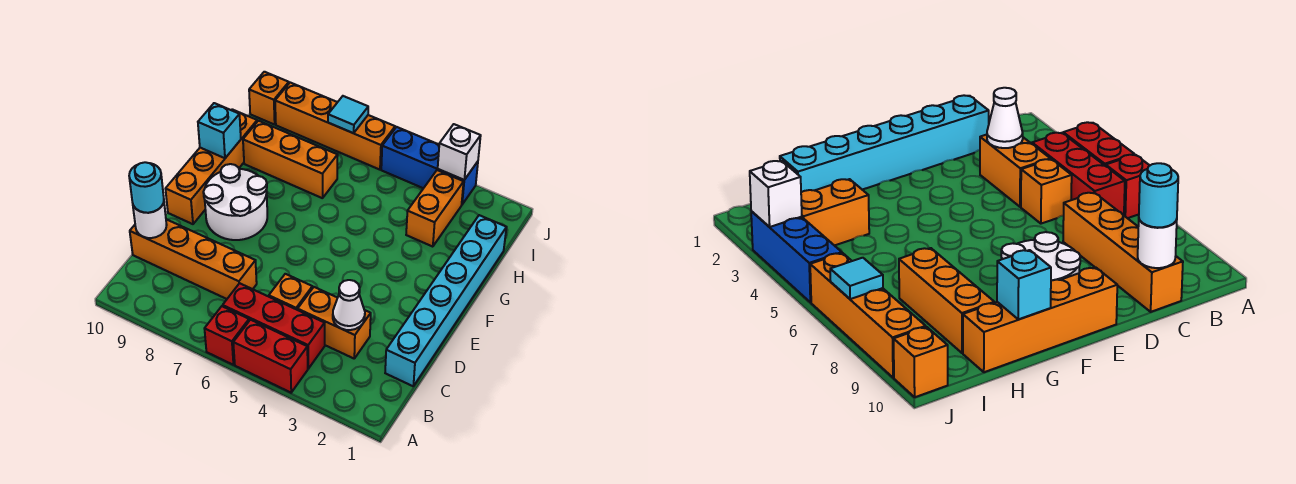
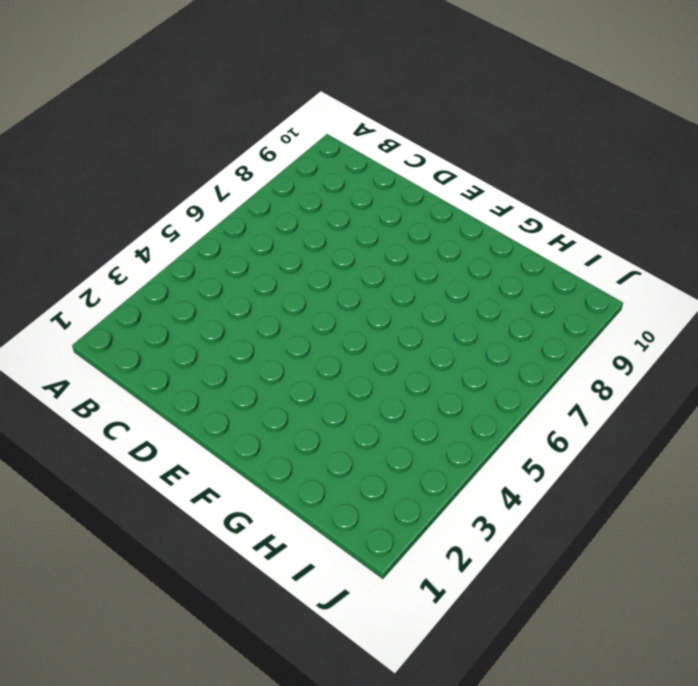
none -> red brick A4:A5 level 1
none -> red brick A6 level 1
none -> red brick B4:B6 level 1

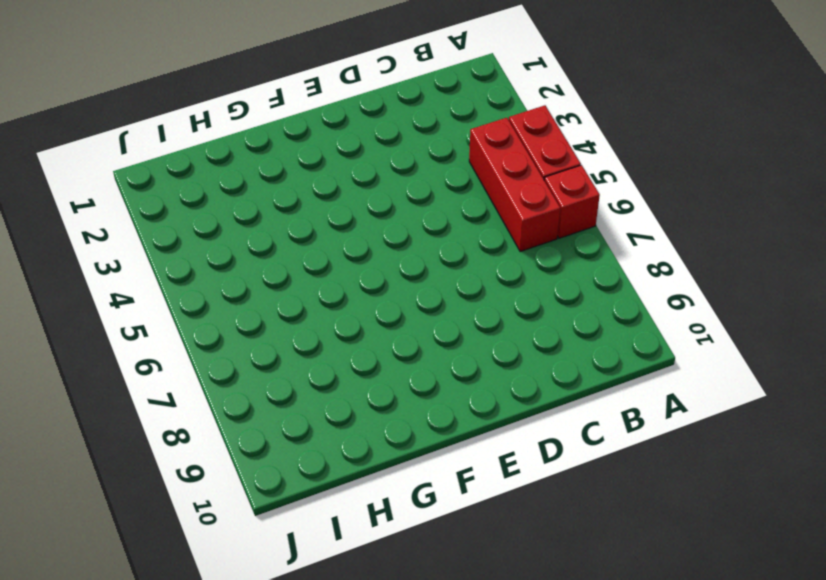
none -> cyan brick C1:H1 level 1
none -> orange brick C3:C4 level 1
none -> orange brick C5 level 1

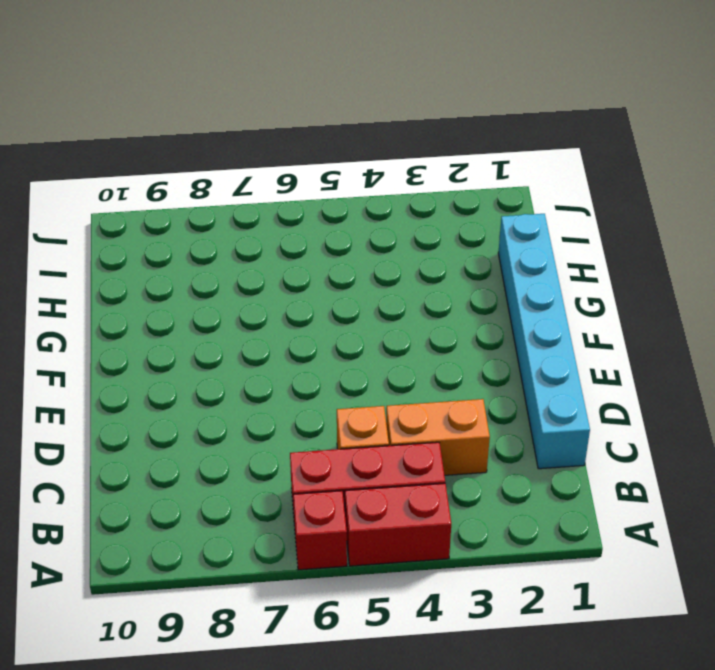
none -> orange brick C7:C10 level 1
none -> white round brick E8:F9 level 1
none -> orange brick E10:H10 level 1

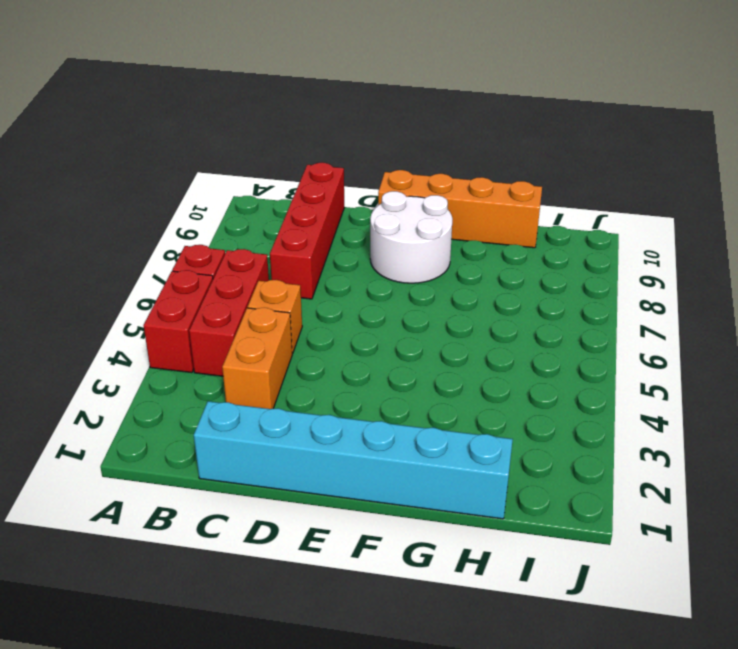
red brick C7:C10 level 1 -> orange brick C7:C10 level 1
none -> orange brick H3:I3 level 1
none -> orange brick H7:H9 level 1
none -> blue brick J3:J5 level 1

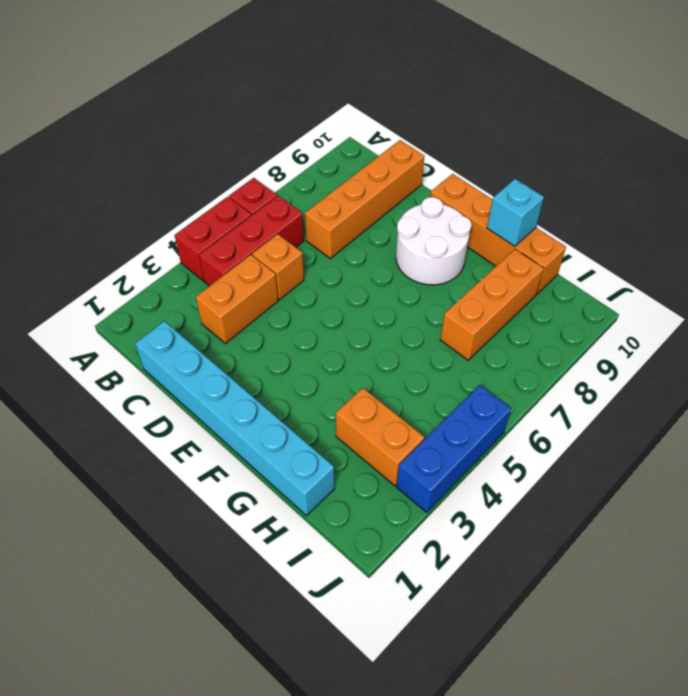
none -> orange brick J6:J9 level 1
none -> orange brick J10 level 1
none -> white cone C3 level 2

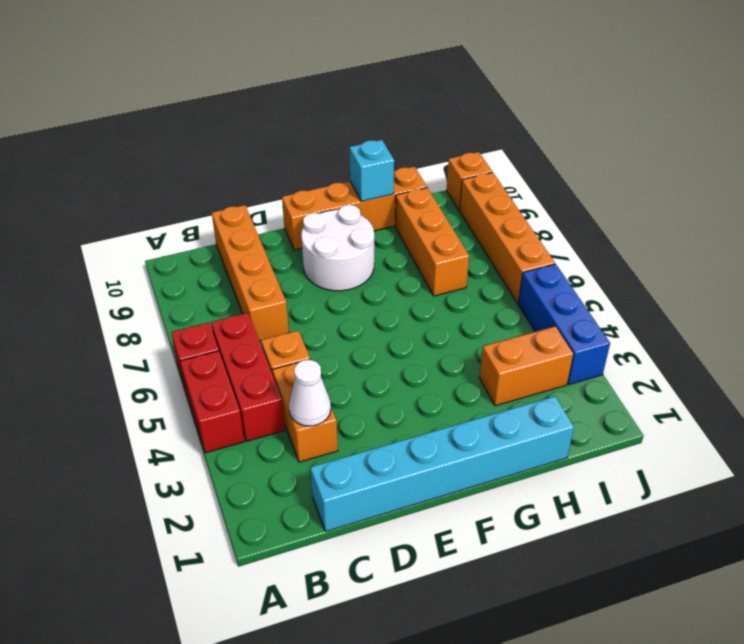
none -> white round brick C10 level 2
none -> white brick J3 level 2
none -> cyan tile J7 level 2

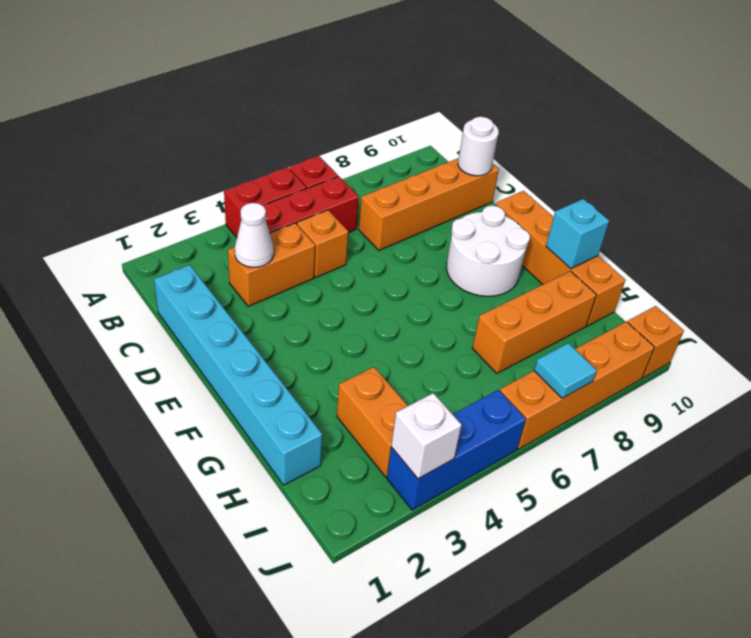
none -> cyan round brick C10 level 3

